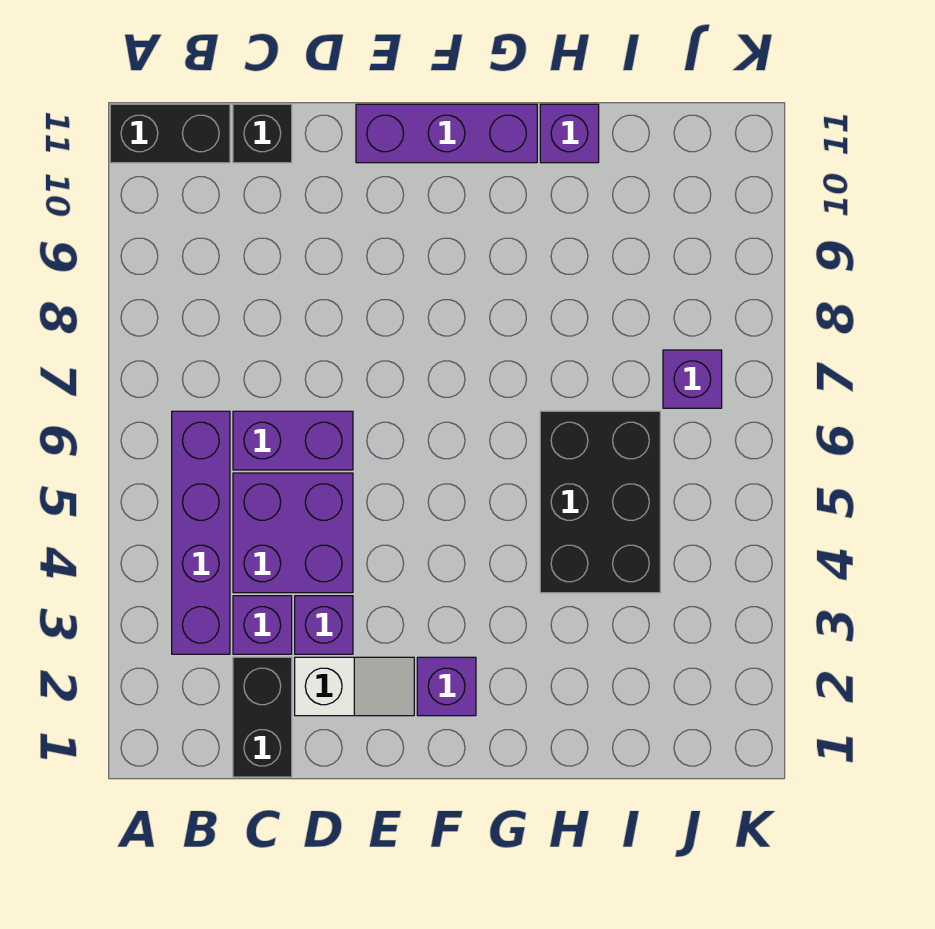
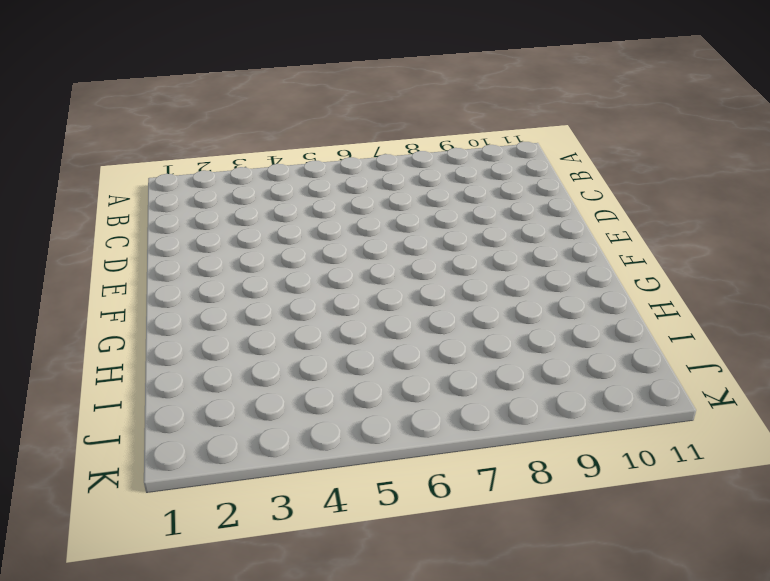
none -> black brick A11:B11 level 1
none -> purple brick B3:B6 level 1
none -> black brick C1:C2 level 1

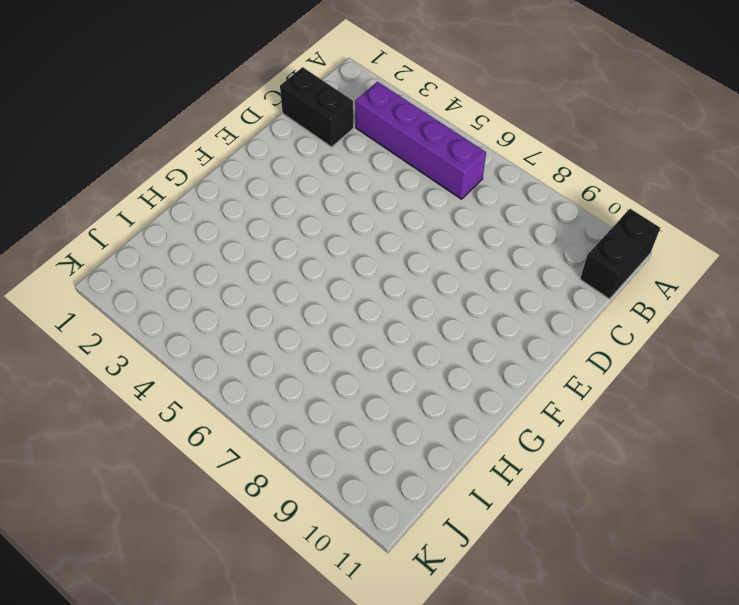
none -> purple brick C3 level 1
none -> purple brick C4:D5 level 1
none -> purple brick C6:D6 level 1

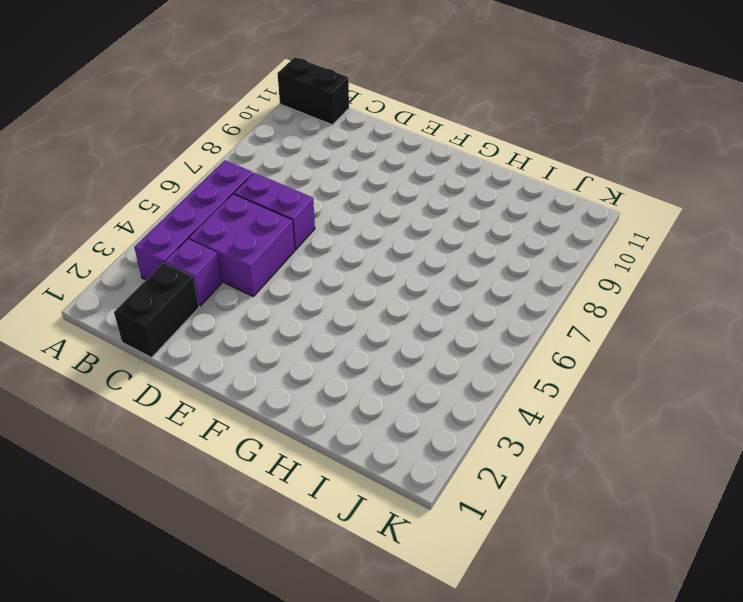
none -> black brick C11 level 1
none -> white slope D2:E2 level 1 top D
none -> purple brick D3 level 1

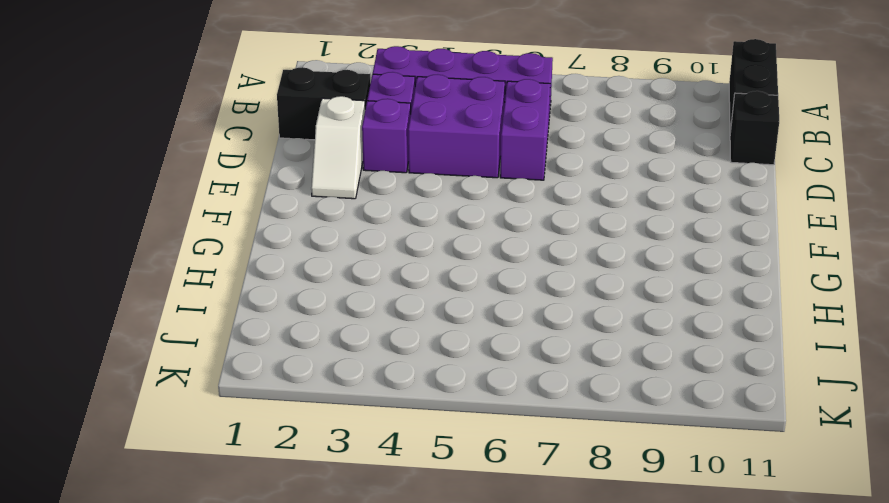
none -> purple brick E11:G11 level 1
none -> purple brick F2 level 1
none -> black brick H4:I6 level 1

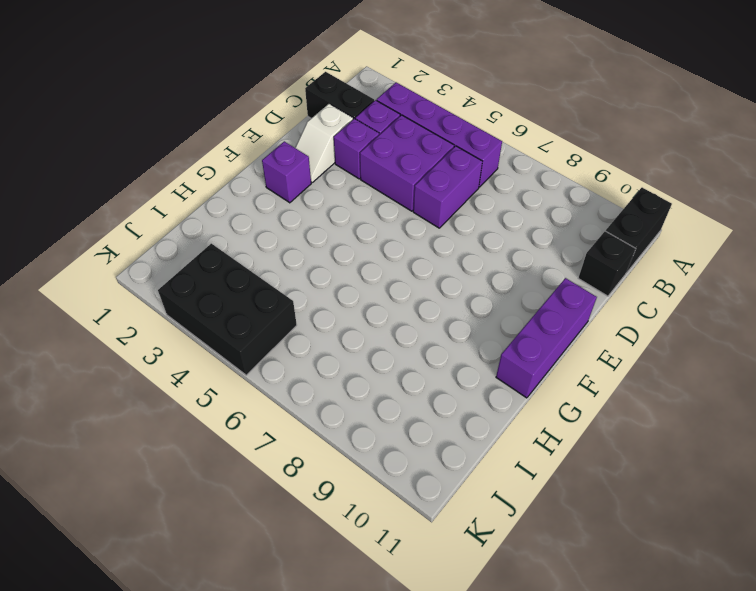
black brick J3:K5 level 1 -> black brick H4:I6 level 1
none -> purple brick H11 level 1
none -> purple brick J7 level 1

